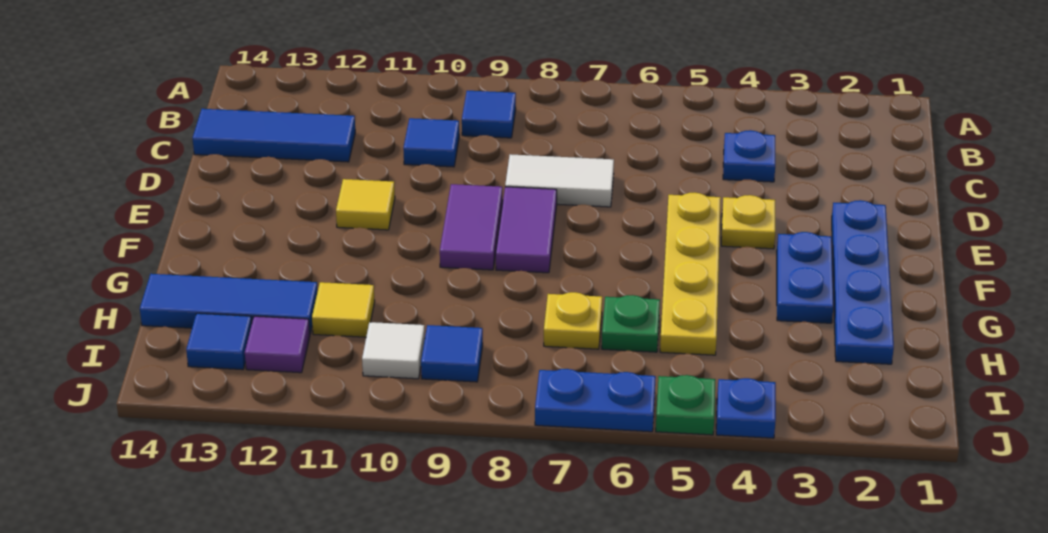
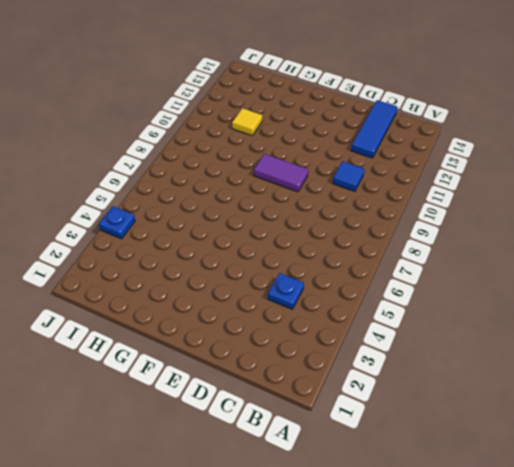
none -> blue tile B9 level 1
none -> white tile D7:D8 level 1
none -> blue plate E2:H2 level 1

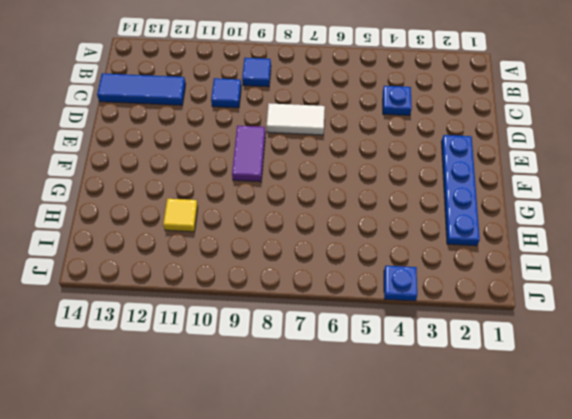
none -> yellow plate E4 level 1
none -> yellow plate E5:H5 level 1
none -> purple tile E8:F8 level 1

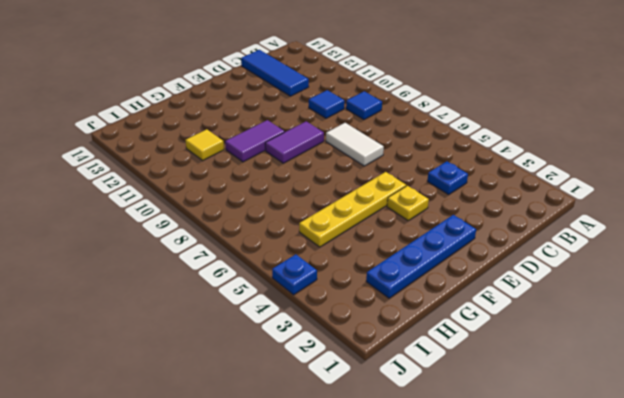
purple tile F10:G10 level 1 -> purple tile E8:F8 level 1
none -> yellow tile E11 level 1
none -> blue plate F3:G3 level 1
none -> green plate H6 level 1

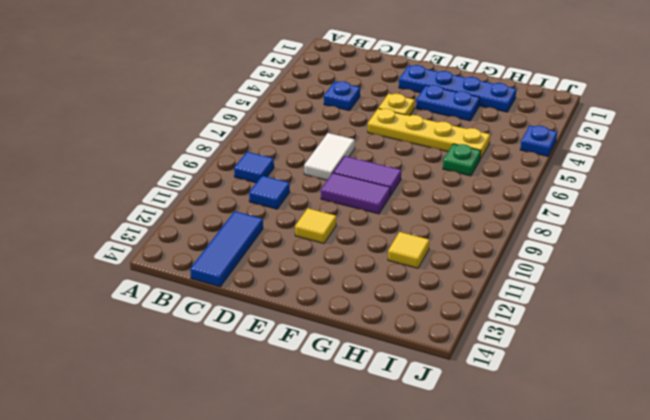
none -> yellow plate H7 level 1
none -> blue tile H12:H14 level 1
none -> blue tile I9 level 1

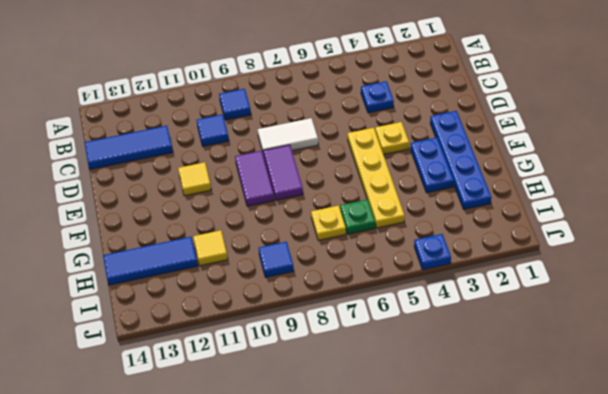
none -> white tile I10 level 1
none -> purple tile I12 level 1
none -> blue tile I13 level 1

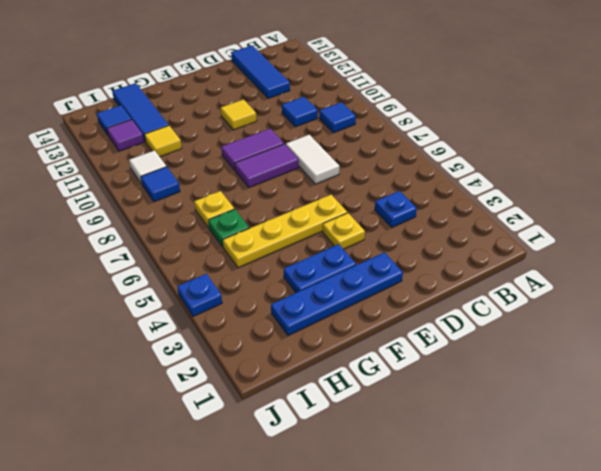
none -> green plate J5 level 1
none -> blue plate J6:J7 level 1

